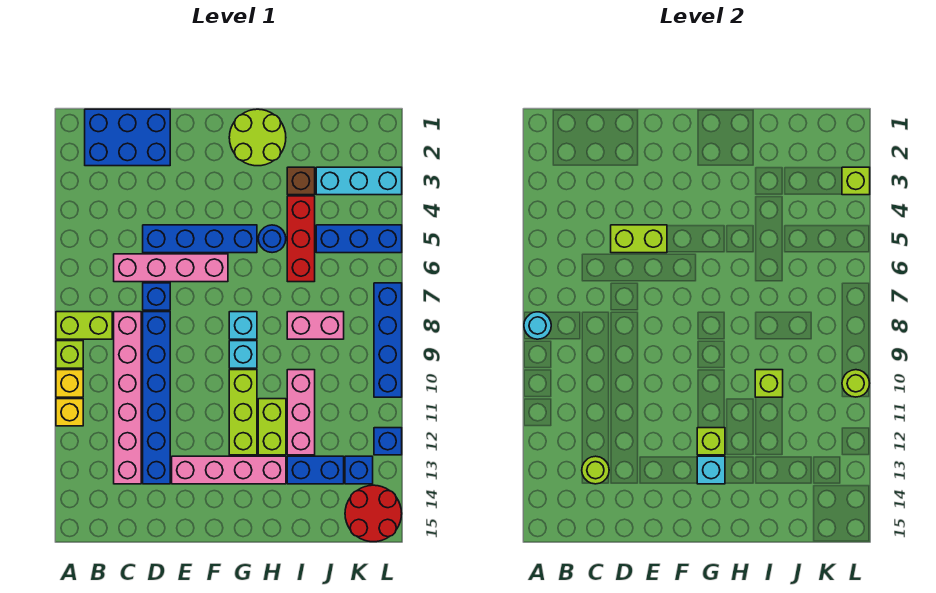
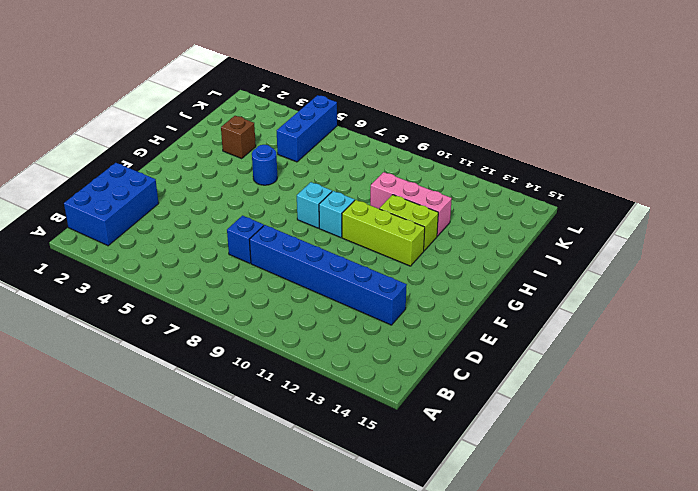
none -> lime brick A8:B8 level 1
none -> lime brick A9 level 1
none -> yellow brick A10 level 1
none -> yellow brick A11 level 1

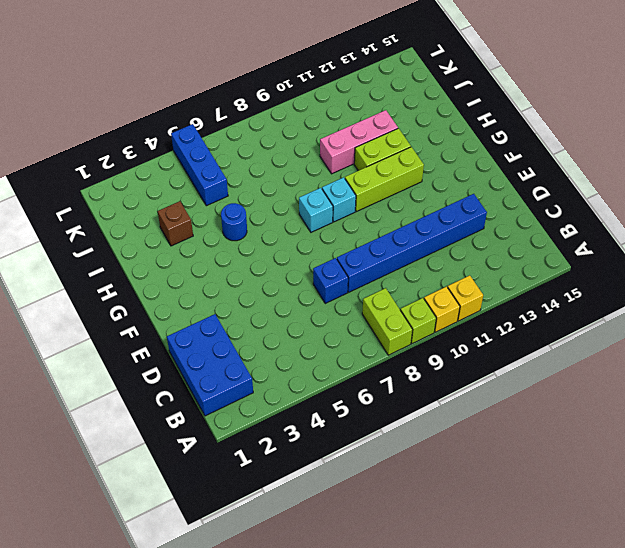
none -> pink brick C6:F6 level 1
none -> pink brick C8:C13 level 1
none -> blue brick D5:G5 level 1
none -> pink brick E13:H13 level 1

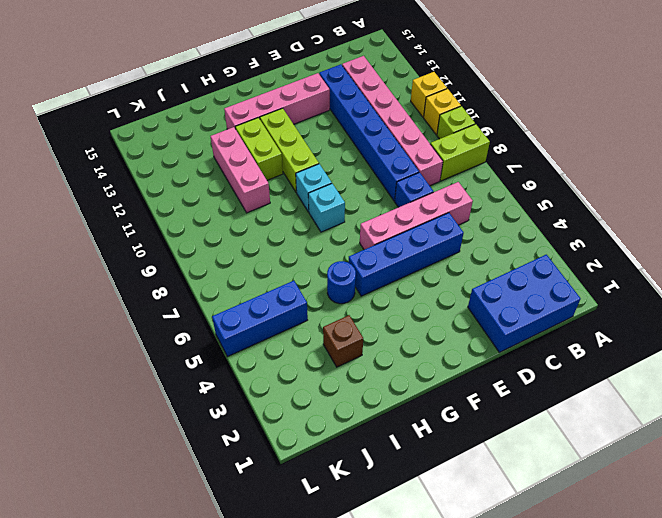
none -> lime round brick G1:H2 level 1
none -> red brick I4:I6 level 1
none -> pink brick I8:J8 level 1
none -> blue brick I13:J13 level 1

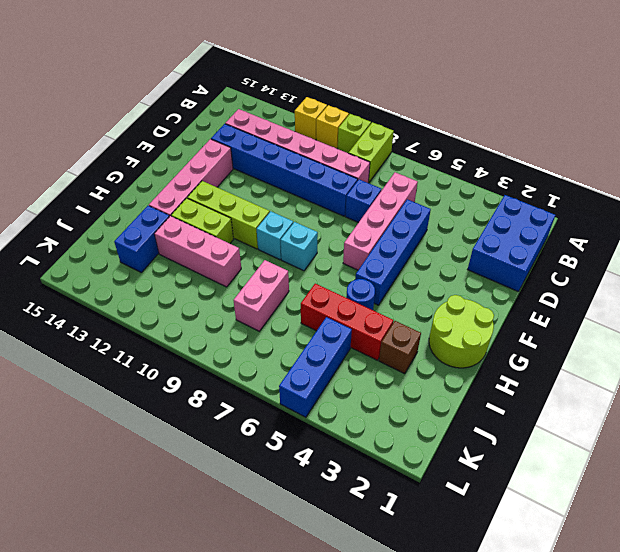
none -> cyan brick J3:L3 level 1
none -> blue brick K13 level 1
none -> red round brick K14:L15 level 1
none -> blue brick L7:L10 level 1

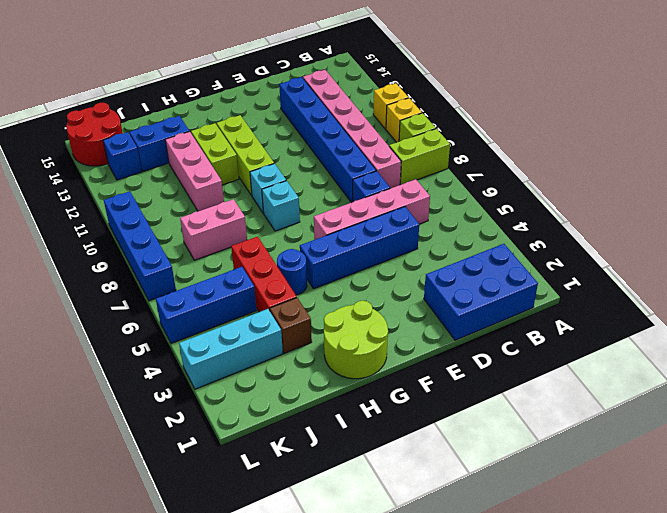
none -> pink brick E13:H13 level 1
none -> blue brick L12 level 1
none -> cyan round brick A8 level 2
none -> lime round brick C13 level 2

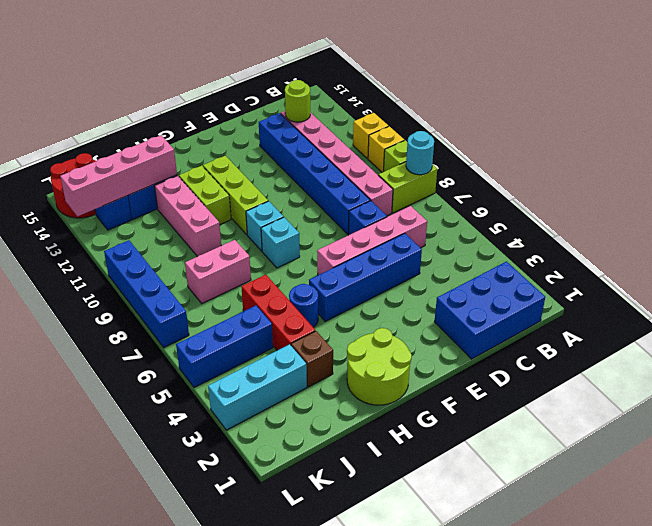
pink brick I13:L13 level 2 -> pink brick E13:H13 level 1
none -> blue brick L12 level 1
none -> lime brick D5:E5 level 2
none -> lime brick G12 level 2
none -> cyan brick G13 level 2

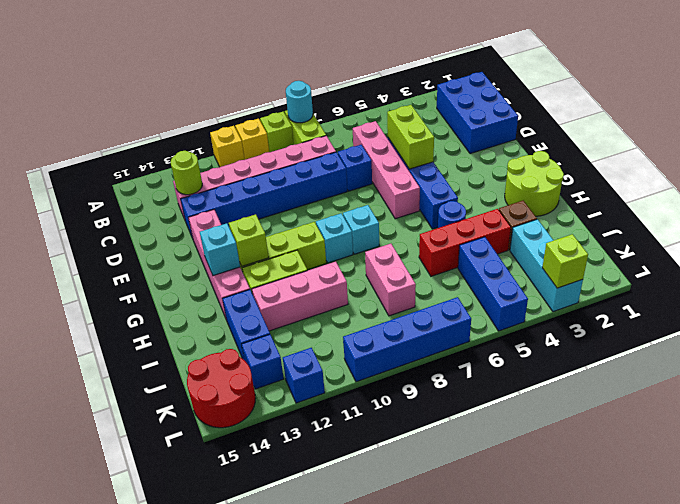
none -> lime brick I10 level 2
none -> lime round brick L10 level 2

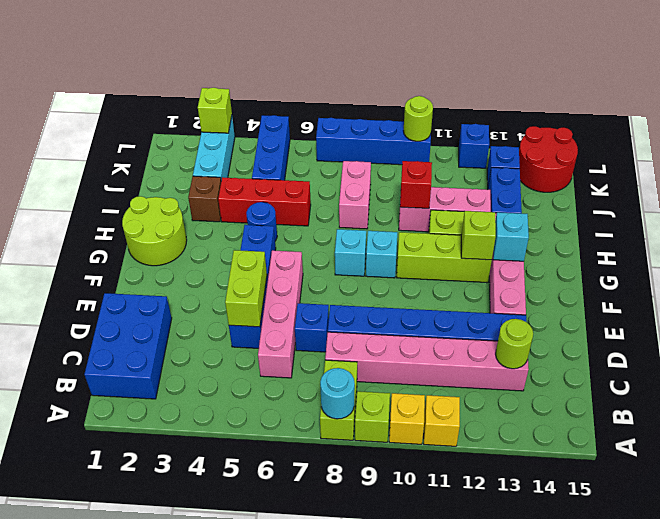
red brick I10 level 2 -> lime brick I10 level 2

